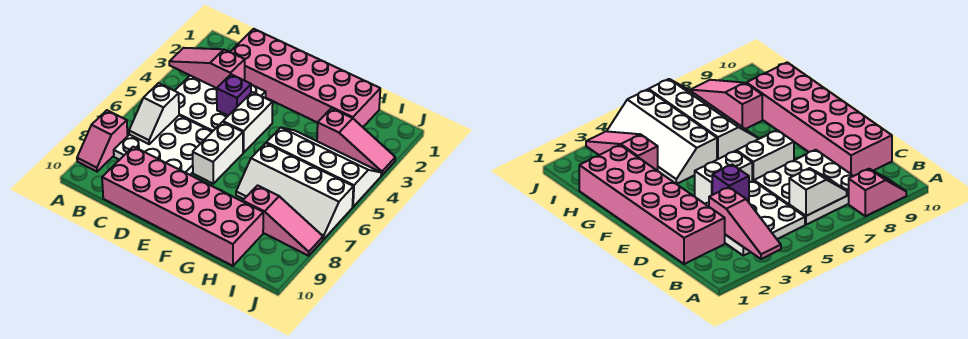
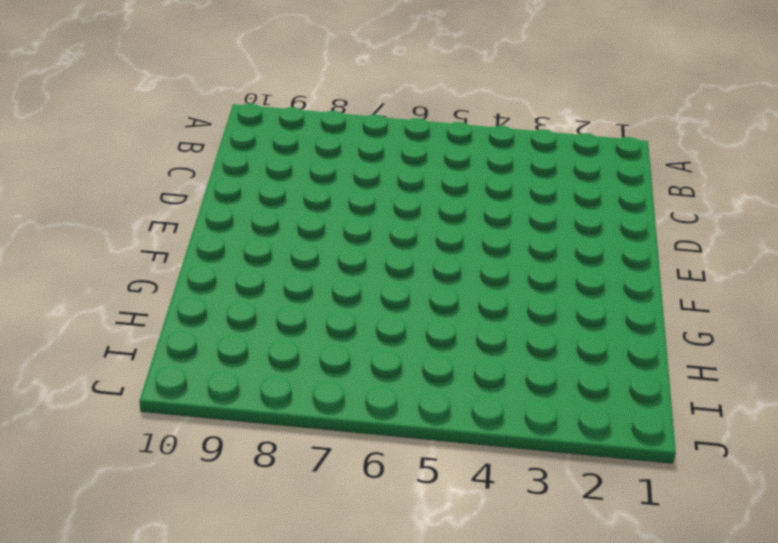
none -> pink slope A8:A9 level 1 top 8
none -> white plate B3:D5 level 1
none -> white plate B6:D8 level 1

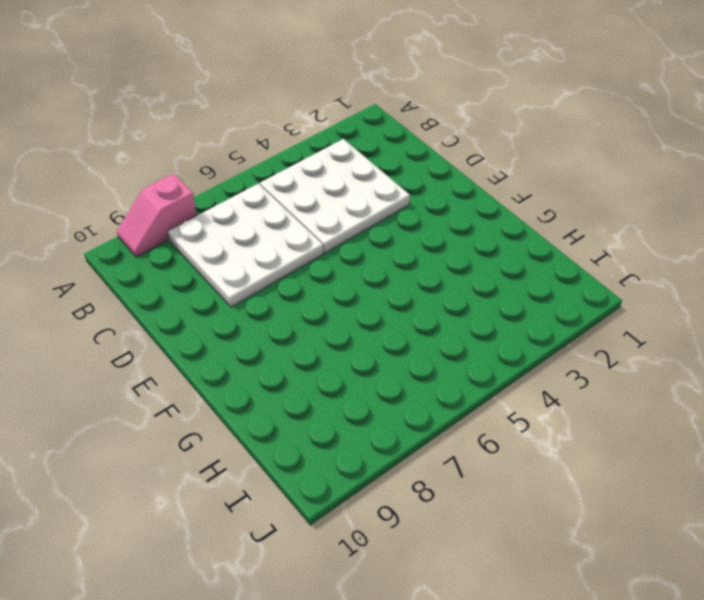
none -> pink brick C1:H2 level 1
none -> pink brick C9:H10 level 1
none -> white brick E4:E5 level 1

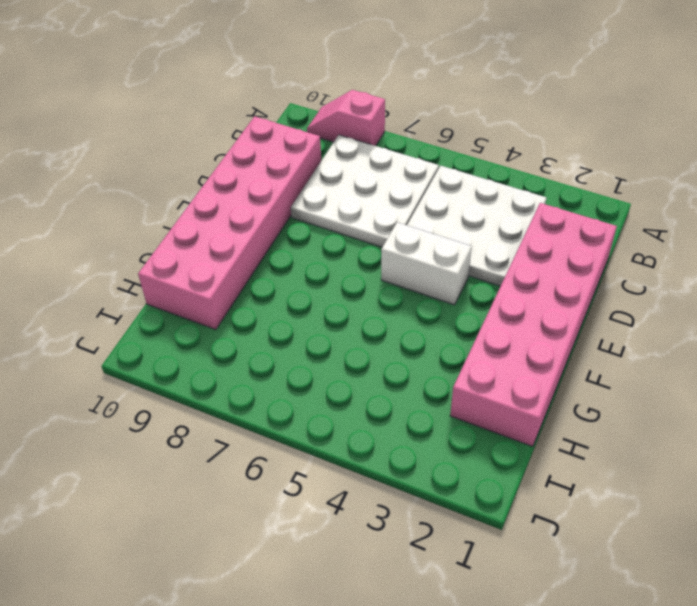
none -> white brick E6:E7 level 1
none -> white slope G4:J5 level 1 top 5
none -> white slope G6:J7 level 1 top 6

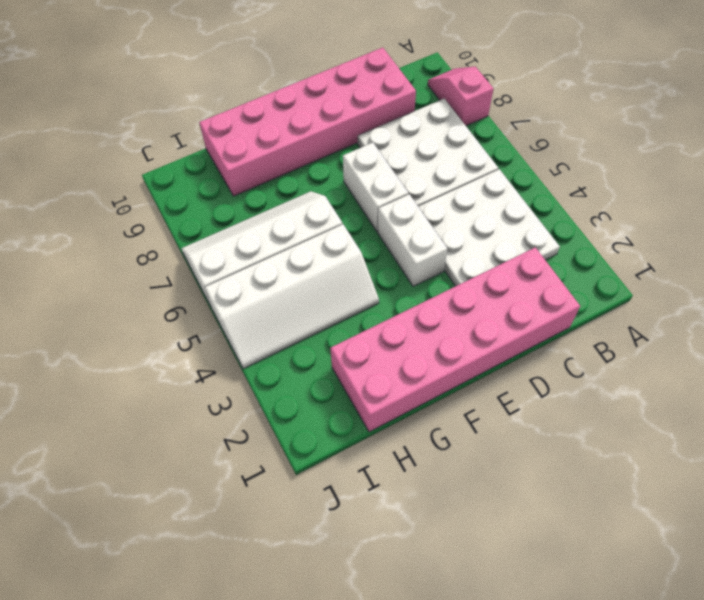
none -> pink slope H3:J3 level 1 top H
none -> pink slope H8:J8 level 1 top H
none -> pink slope A3:C3 level 2 top C

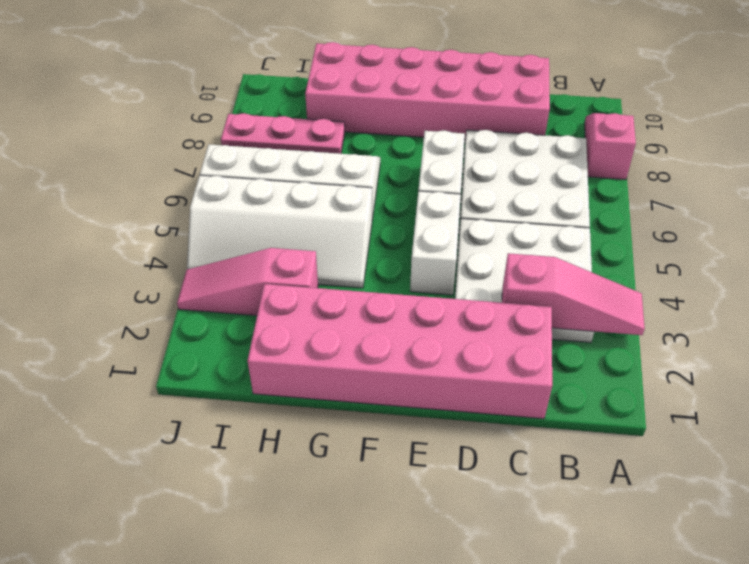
pink plate H8:J8 level 1 -> pink slope H8:J8 level 1 top H
none -> white slope B6:B7 level 2 top 6
none -> purple brick D4 level 2

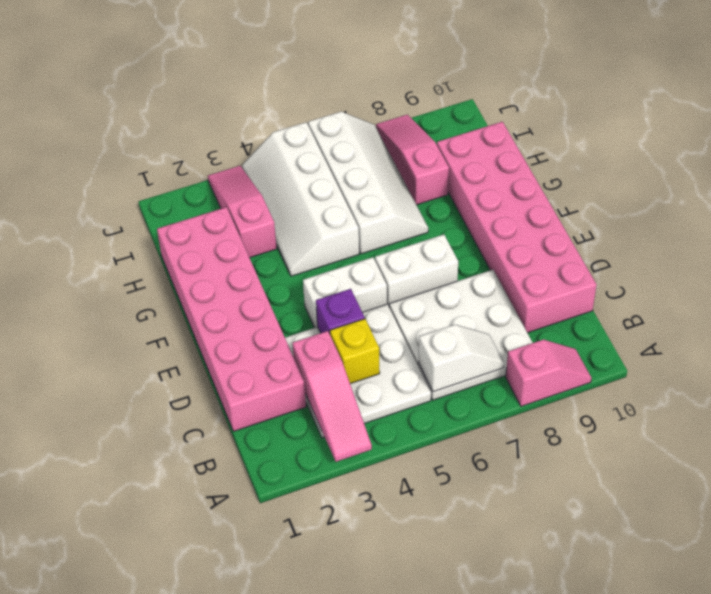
yellow brick C4 level 2 -> none

